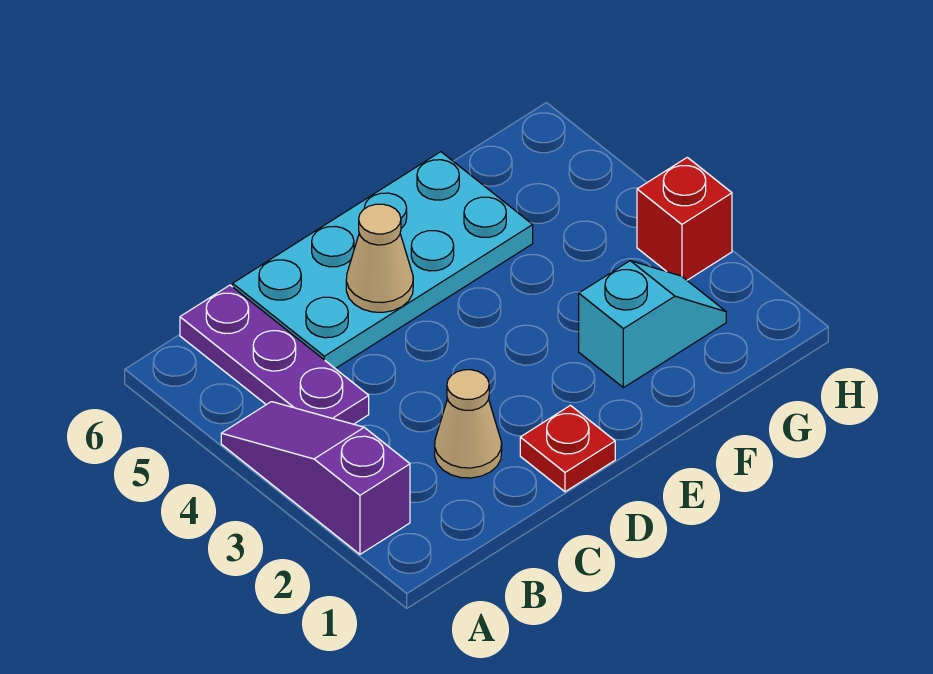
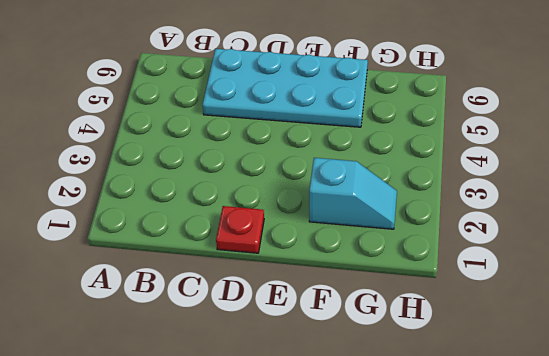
none -> purple slope A2:A4 level 1 top 2
none -> purple plate B4:B6 level 1

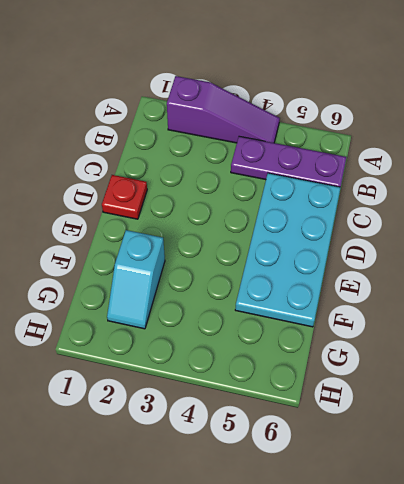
none -> tan cone C2 level 1
none -> red brick H3 level 1

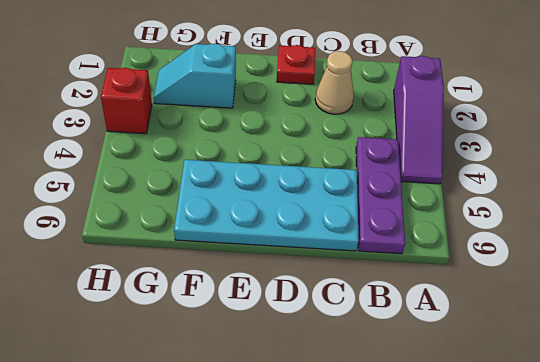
none -> tan cone D5 level 2

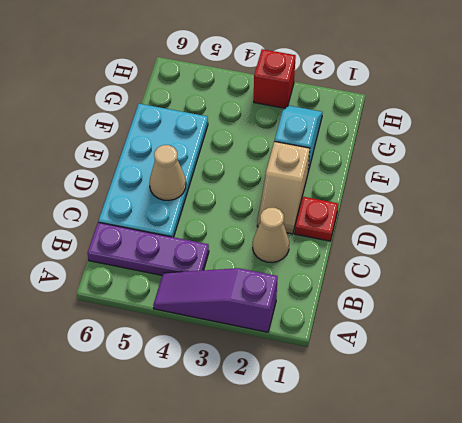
tan slope D2:E2 level 1 top E -> none

